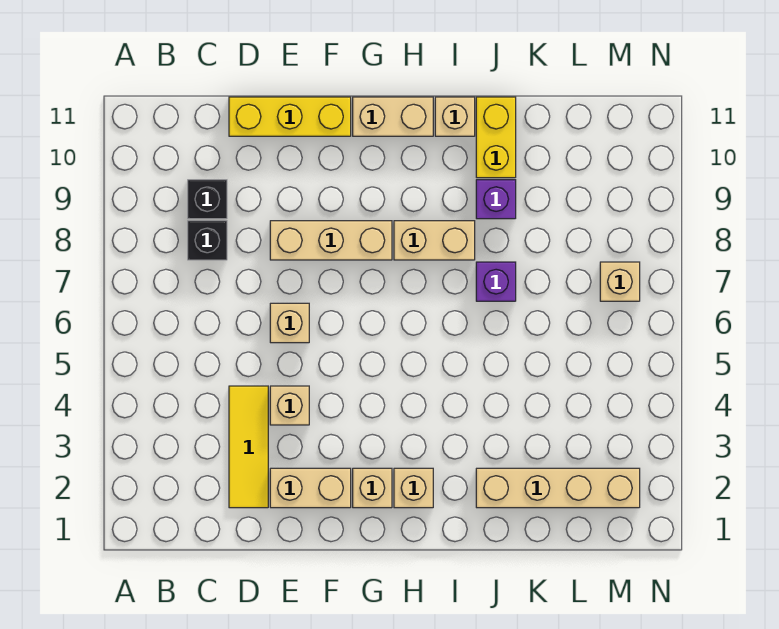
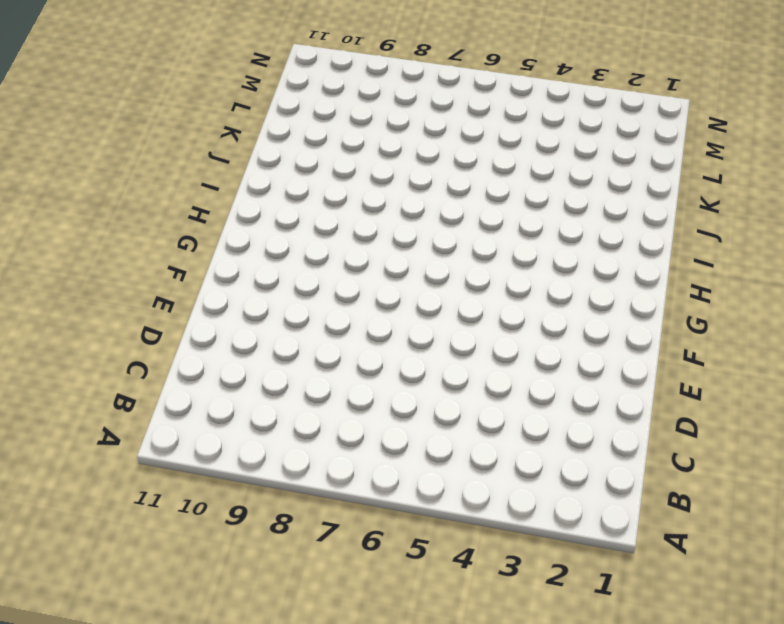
none -> black brick C8 level 1
none -> black brick C9 level 1
none -> yellow tile D2:D4 level 1

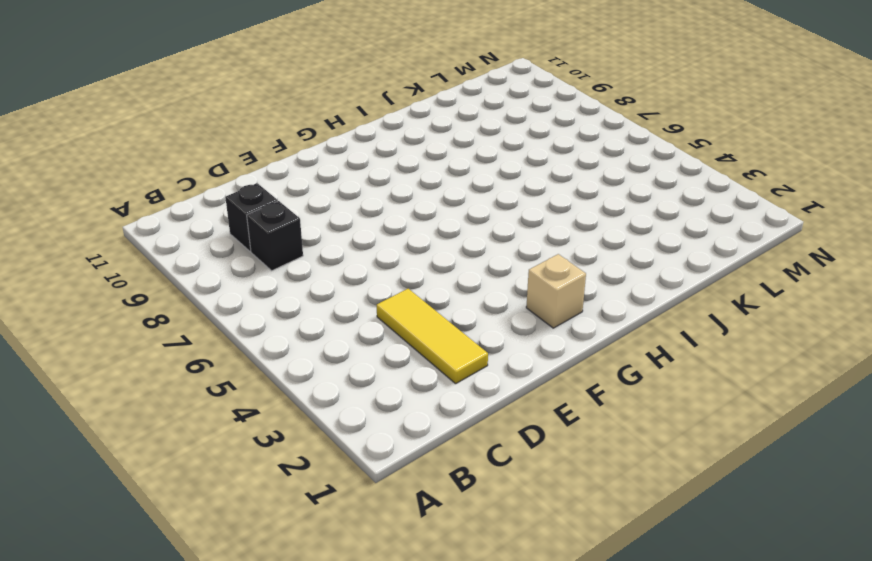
none -> yellow brick D11:F11 level 1
none -> tan brick E2:F2 level 1
none -> tan brick E4 level 1

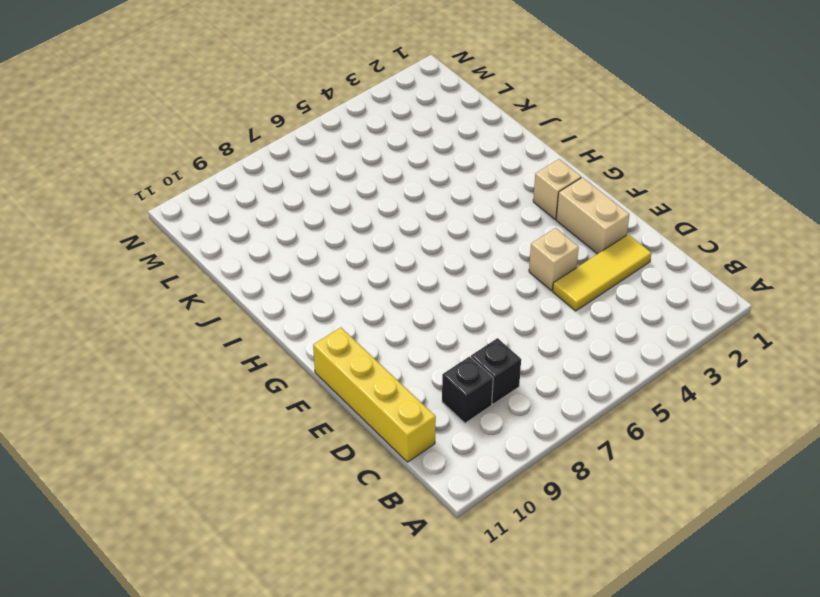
yellow brick C11:F11 level 1 -> yellow brick D11:F11 level 1
none -> tan brick E6 level 1
none -> tan brick E8:G8 level 1
none -> tan brick G11:H11 level 1

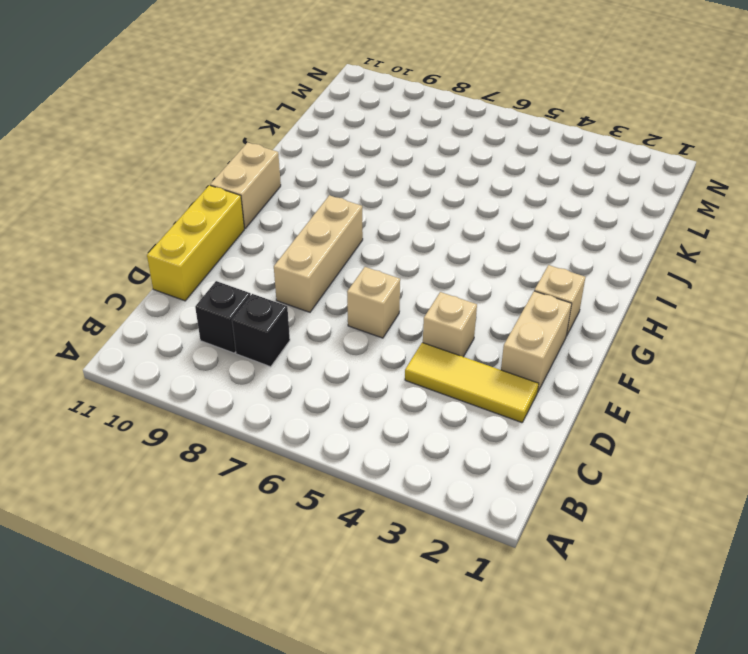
none -> tan brick H2 level 1
none -> tan brick H8:I8 level 1
none -> tan brick I11 level 1

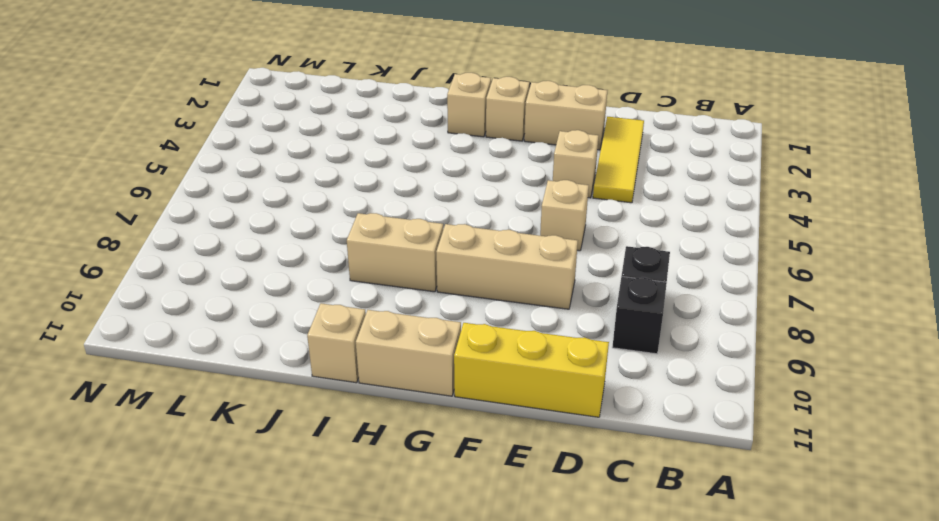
none -> tan brick J2:M2 level 1
none -> purple brick J7 level 1
none -> purple brick J9 level 1

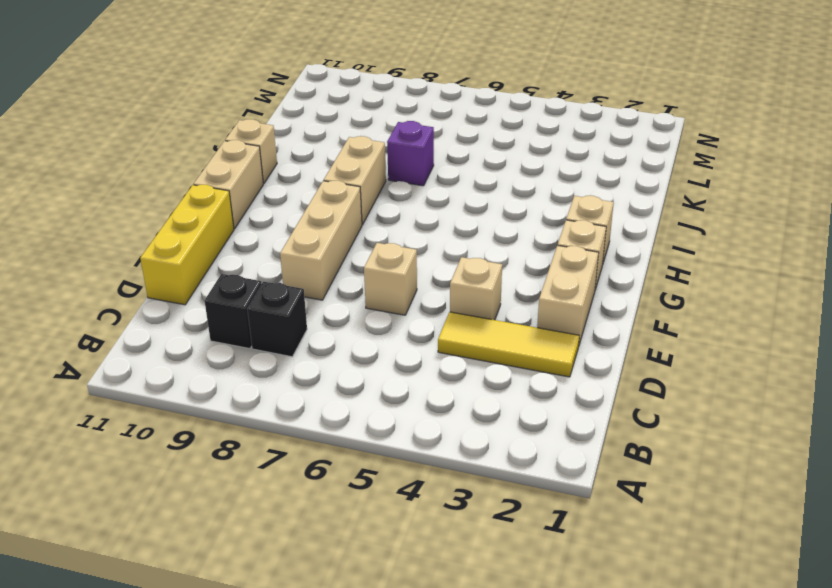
none -> tan brick J2:M2 level 1
none -> purple brick J9 level 1
none -> yellow brick J10:J11 level 1

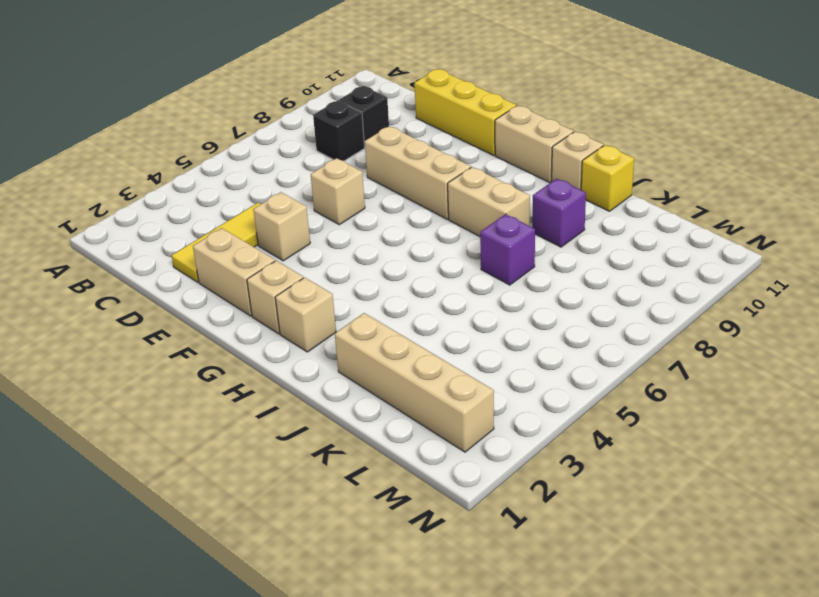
yellow brick J11 level 1 -> yellow brick J10:J11 level 1
none -> tan brick M7 level 1

